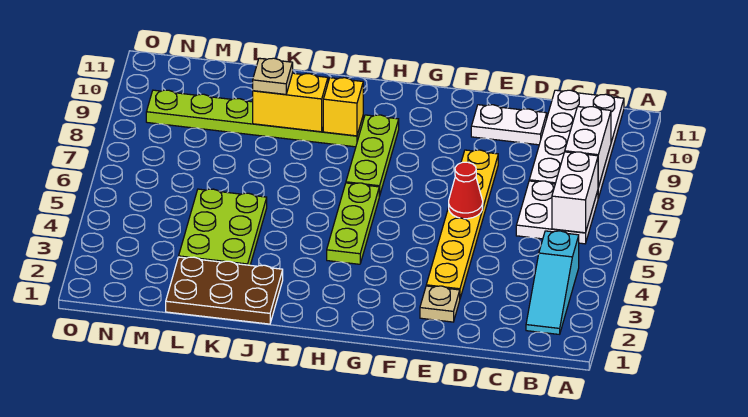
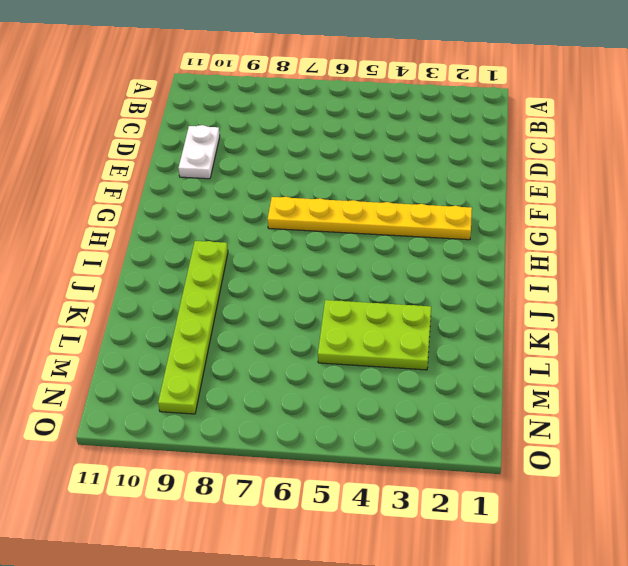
yellow plate G2:G7 level 1 -> yellow plate E3:E8 level 1
none -> cyan slope B2:B4 level 1 top 4
none -> white plate B6:C7 level 1
none -> white plate B8:C11 level 1

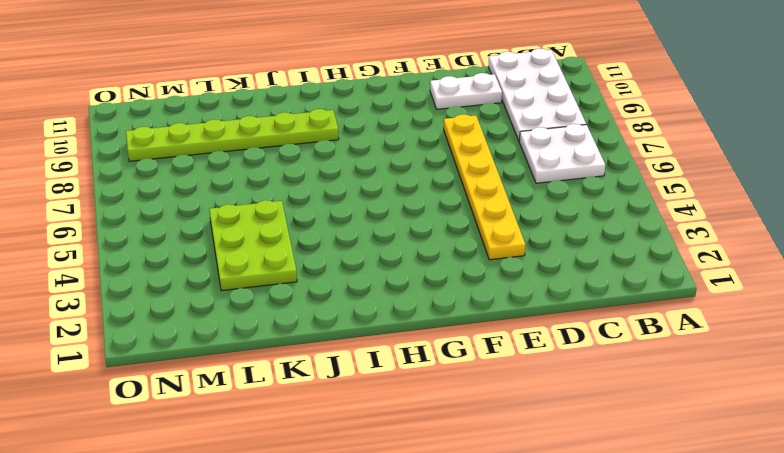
none -> cyan slope B2:B4 level 1 top 4
none -> tan plate E2 level 1
none -> lime plate H4:H6 level 1

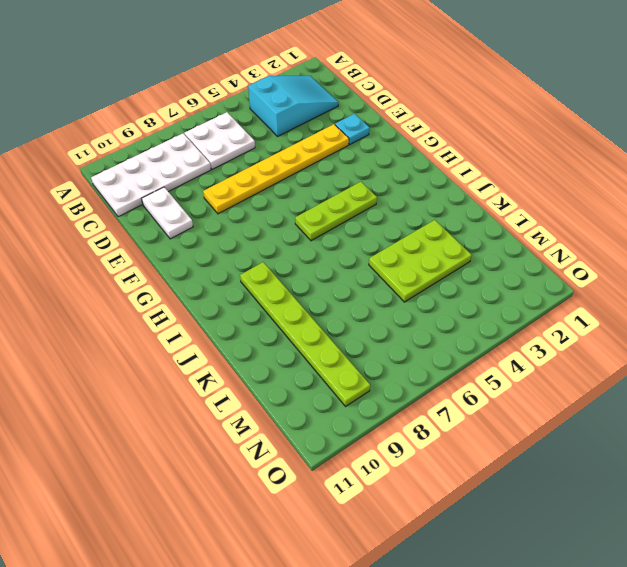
cyan slope B2:C4 level 1 top 4 -> cyan slope B2:B4 level 1 top 4
cyan plate E2 level 1 -> tan plate E2 level 1
none -> lime plate H7:H9 level 1
none -> brown plate J1:L2 level 1
none -> white brick B6:B7 level 2

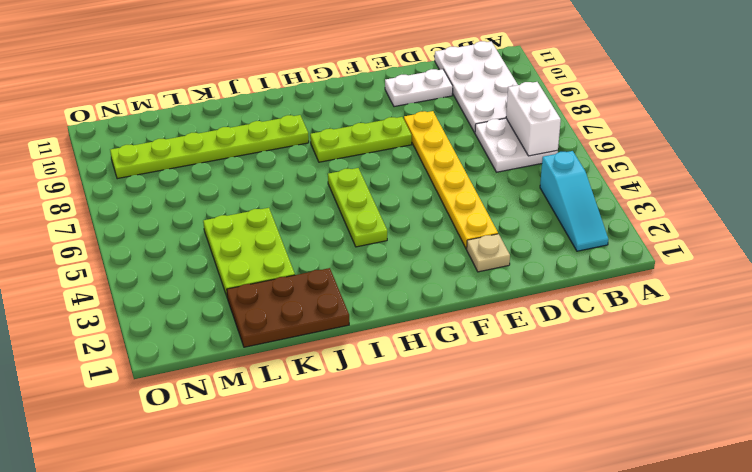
lime plate F8:H8 level 1 -> lime plate H7:H9 level 1
none -> white brick B8:B9 level 2
none -> red cone E6 level 2
none -> yellow brick I9 level 2

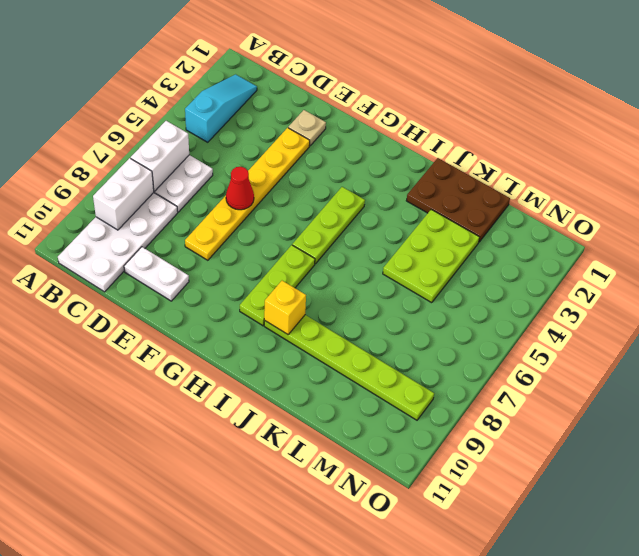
none -> yellow brick J9:K9 level 2
none -> tan plate K9 level 3

